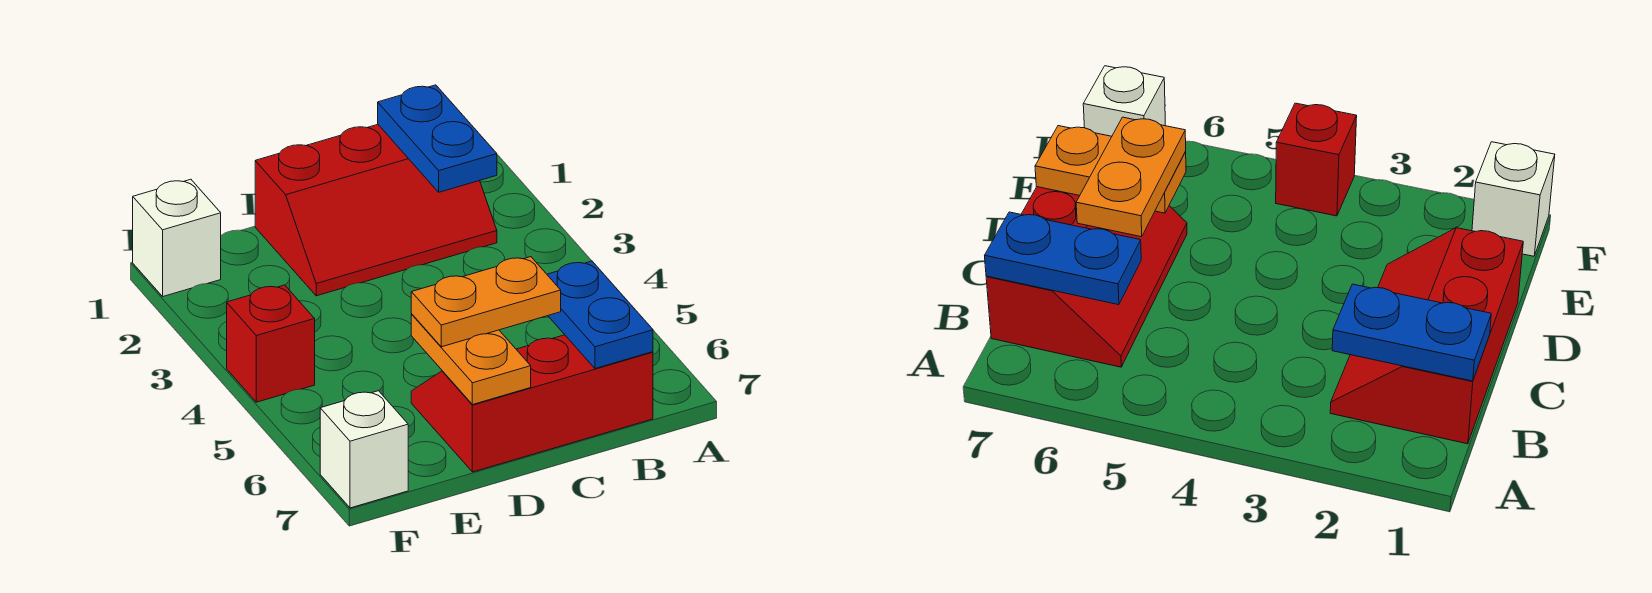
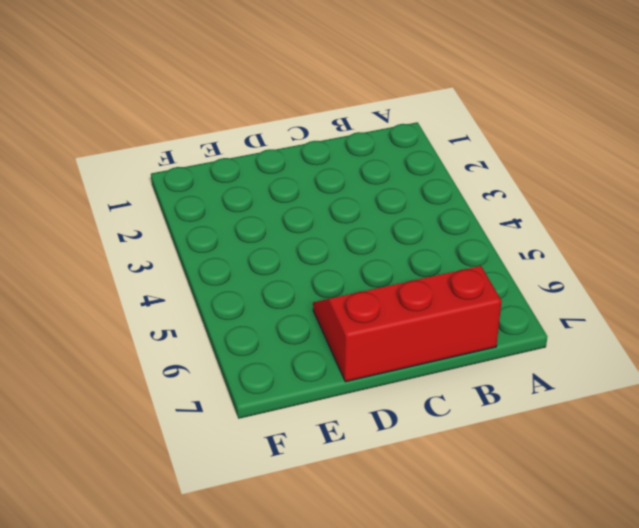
none -> red slope B1:D2 level 1 top 1
none -> white brick F1 level 1

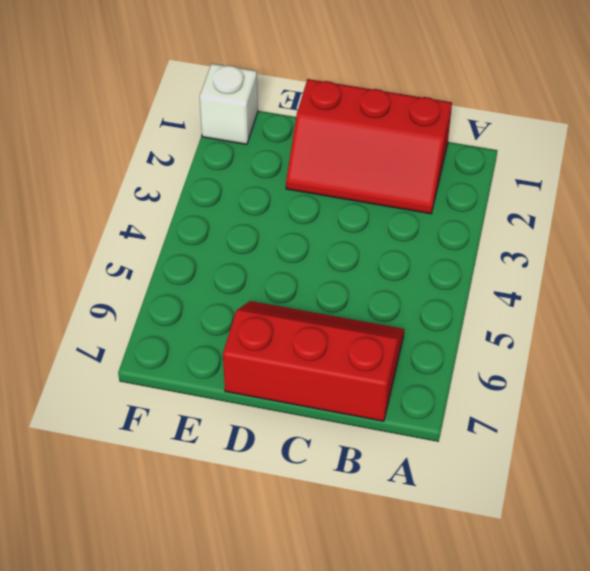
none -> red brick F4 level 1
none -> white brick F7 level 1

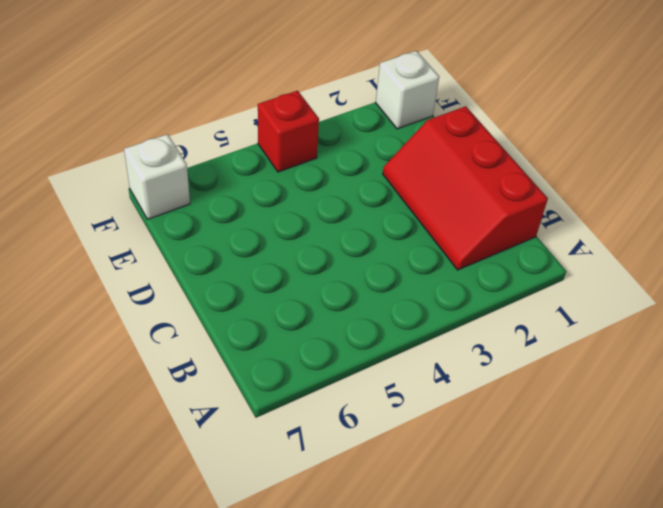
none -> red slope B6:D7 level 1 top 7
none -> blue plate B1:B2 level 2

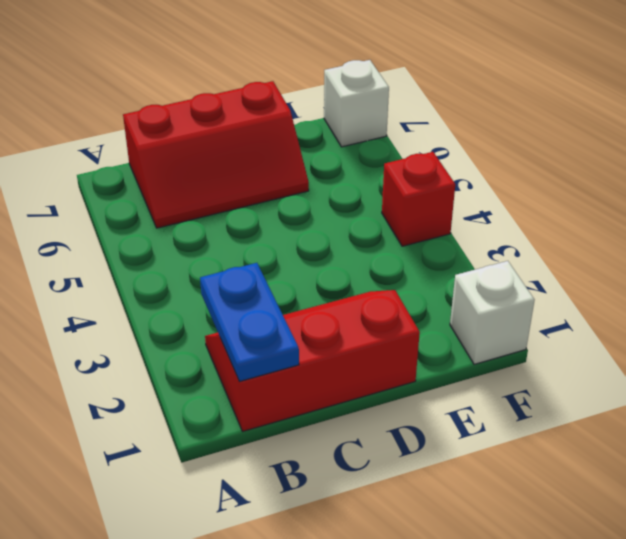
none -> blue plate B6:B7 level 2
none -> orange plate D6:D7 level 2

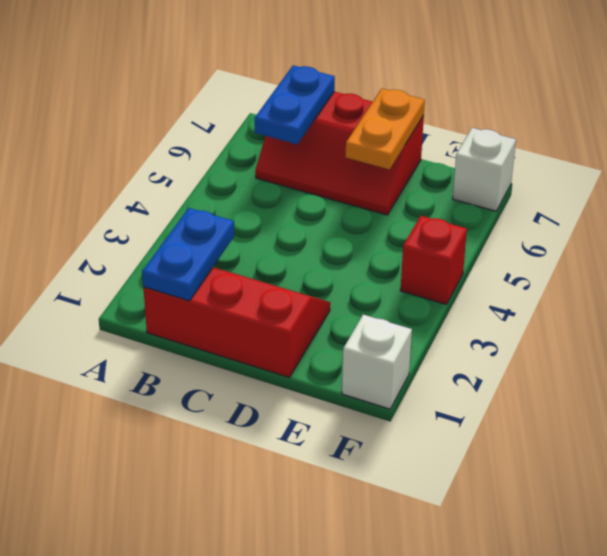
none -> orange plate C6:D6 level 3

